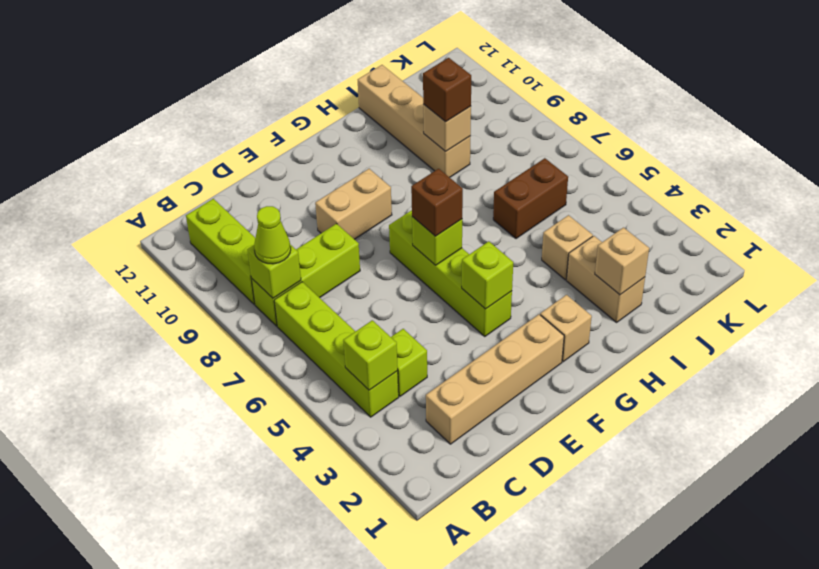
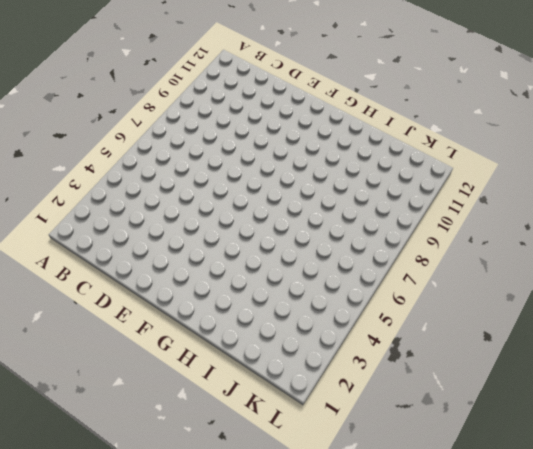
none -> lime brick B4:B7 level 1
none -> lime brick B8:D8 level 1
none -> lime brick B9:B11 level 1

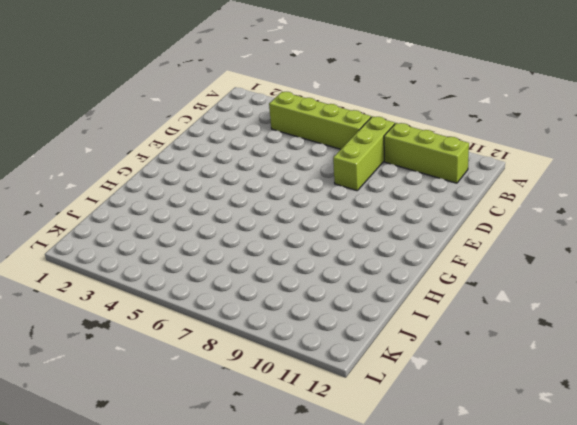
none -> tan brick C2:F2 level 1
none -> lime brick C4 level 1
none -> tan brick E9:F9 level 1

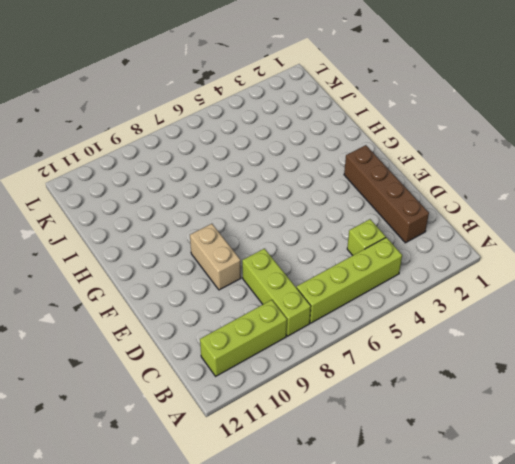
brown brick C2:F2 level 1 -> tan brick C2:F2 level 1
none -> lime brick F4:F7 level 1
none -> tan brick G2 level 1
none -> tan brick I2:I3 level 1

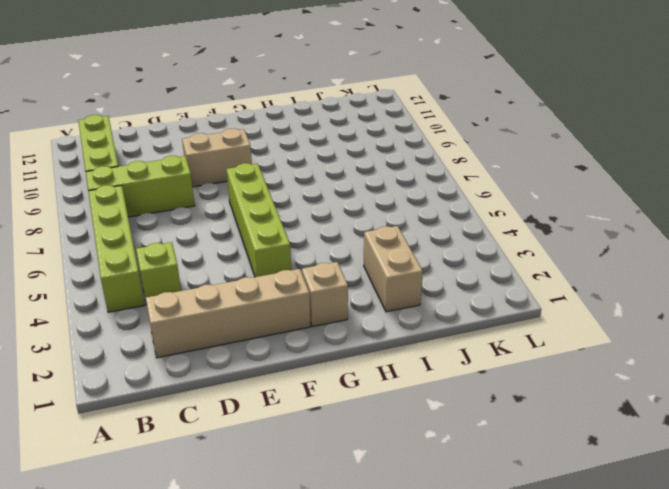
none -> tan brick I4 level 1
none -> brown brick I6:J6 level 1
none -> tan brick I9:I12 level 1

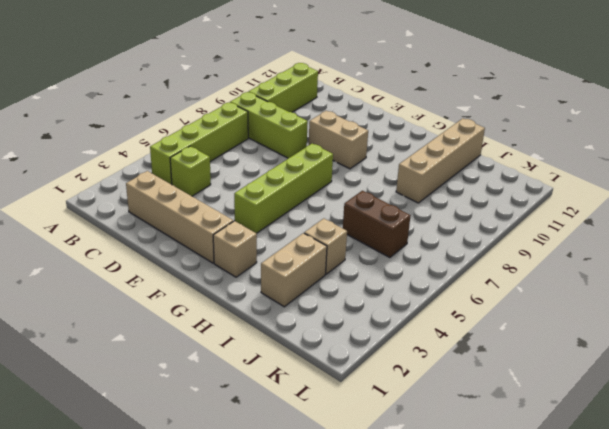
none -> lime brick B4 level 2
none -> lime brick B8 level 2
none -> lime brick F4 level 2

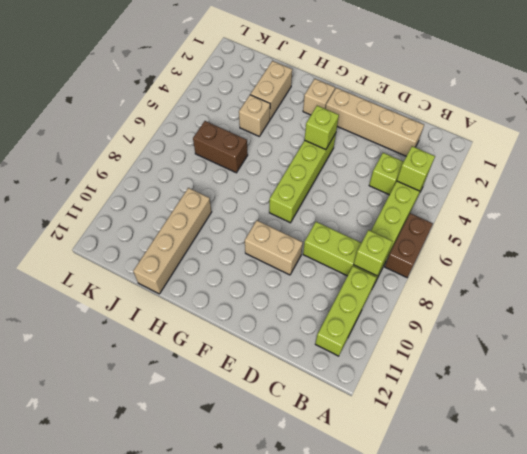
brown brick A6:A7 level 1 -> none
none -> lime brick F6 level 2
none -> tan brick I2 level 2
none -> tan brick I9 level 2

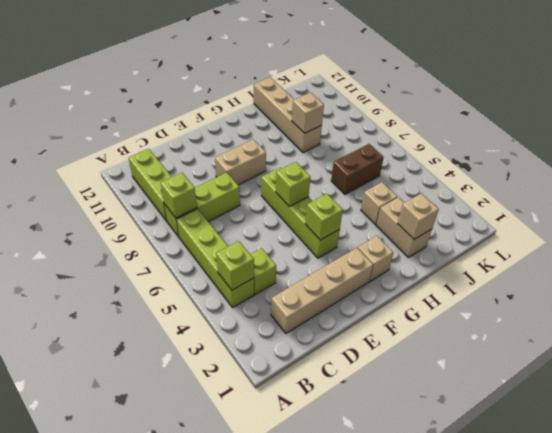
none -> lime cone B8 level 3
none -> brown brick F6 level 3
none -> brown brick I9 level 3

